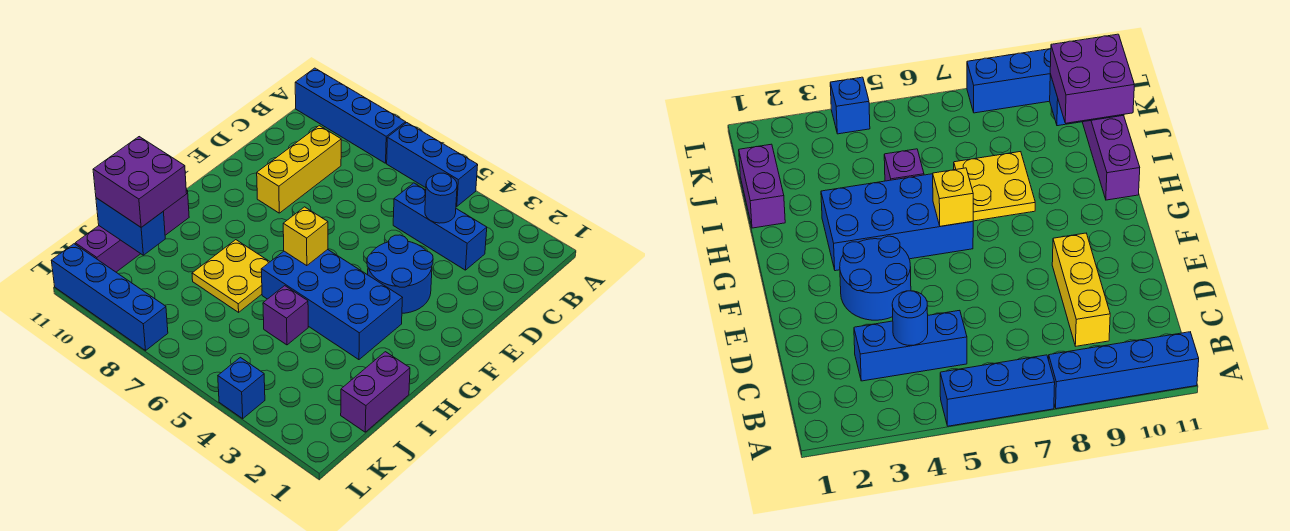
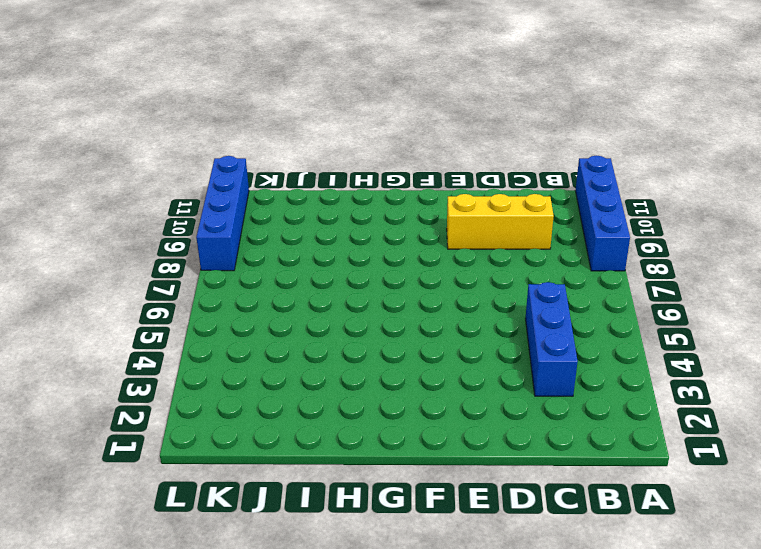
none -> blue brick A5:A7 level 1
none -> blue round brick E3:F4 level 1
none -> blue brick G3:H6 level 1

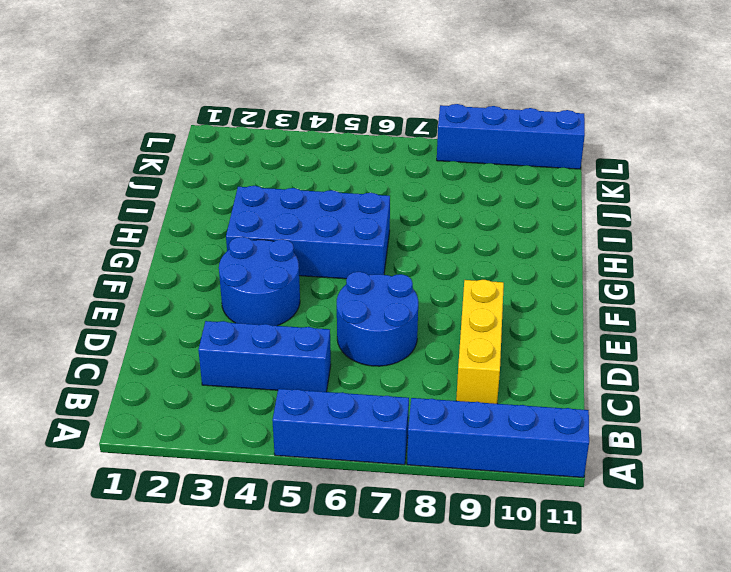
blue round brick D6:E7 level 1 -> none
none -> yellow plate H7:I8 level 1
none -> purple brick H11:K11 level 1
none -> purple brick I1:J1 level 1

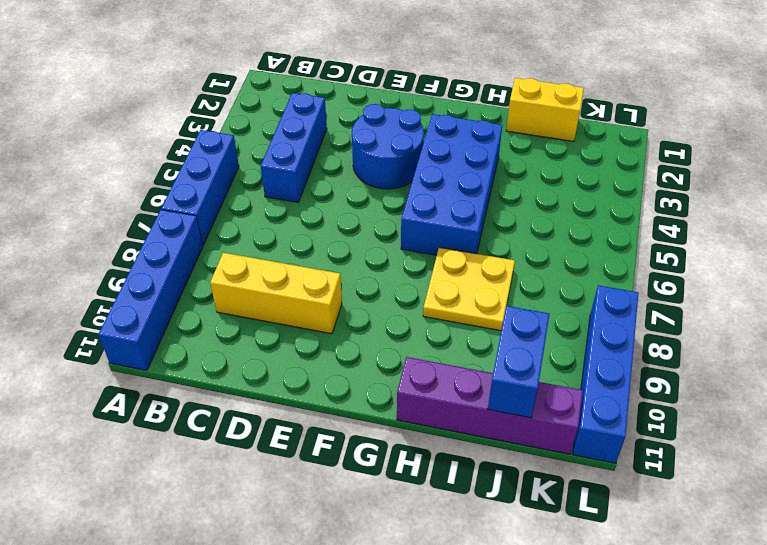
yellow brick I1:J1 level 1 -> purple brick I1:J1 level 1
none -> purple brick I5 level 1
none -> blue brick L4 level 1
none -> blue round brick C4 level 2

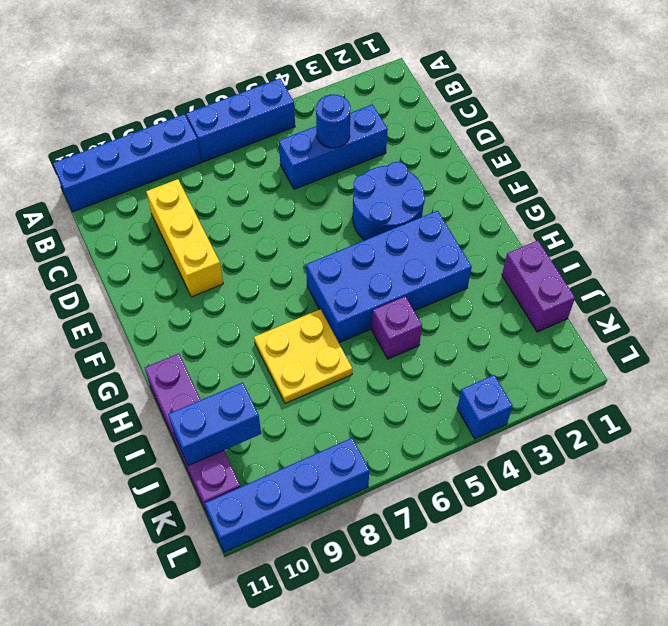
none -> yellow brick G6 level 2
none -> purple brick I10:J11 level 3

